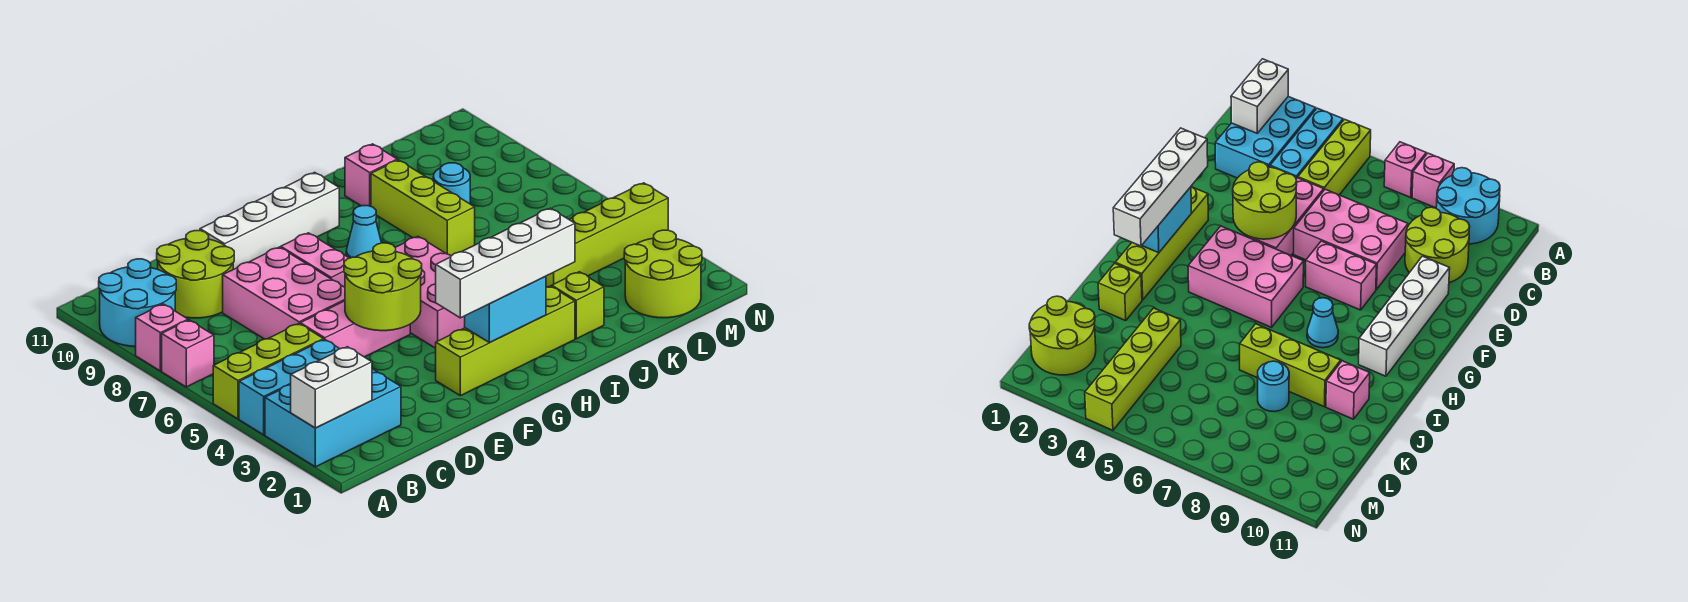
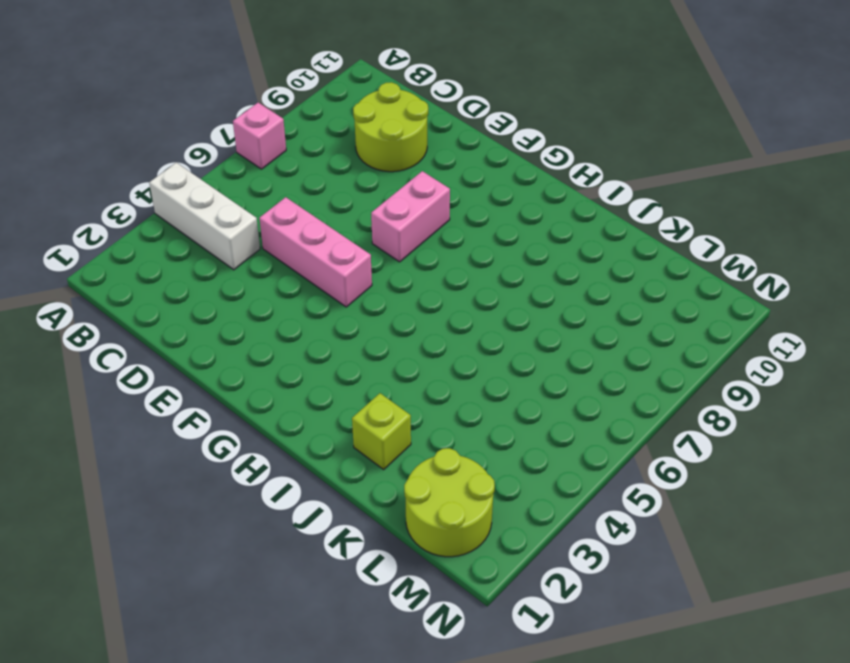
white brick A4:C4 level 1 -> cyan brick A4:C4 level 1
none -> cyan brick A2:C3 level 1
none -> lime brick A5:C5 level 1
none -> pink brick A8 level 1

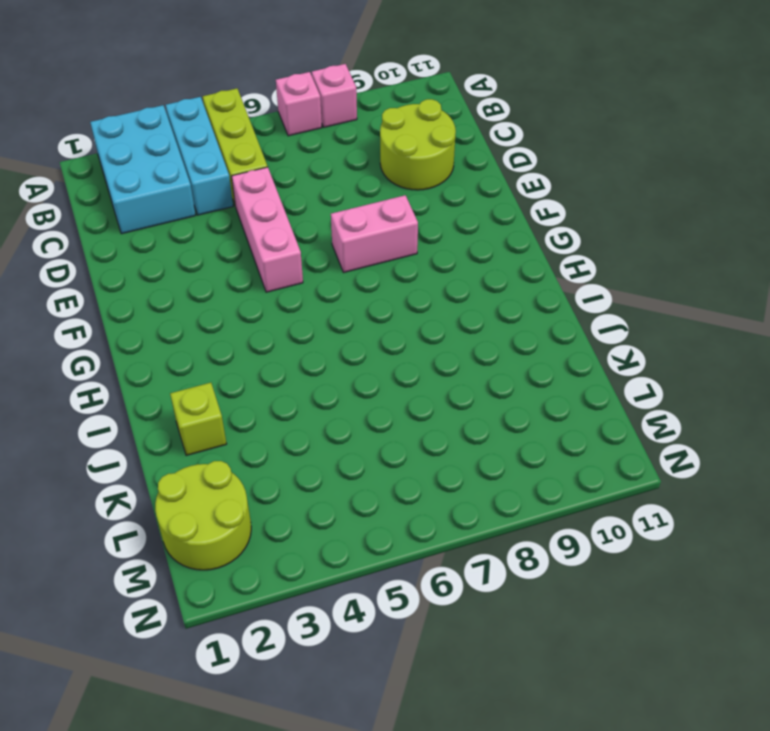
none -> cyan round brick A9:B10 level 1
none -> pink brick D6:E8 level 1
none -> white brick E10:H10 level 1

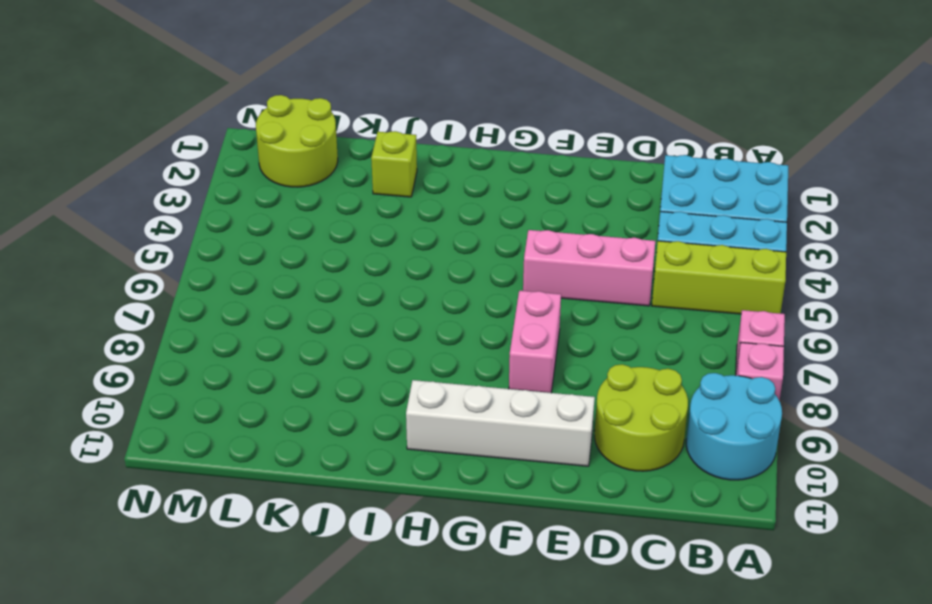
none -> pink brick D6:E8 level 1
none -> lime brick F2:I2 level 1
none -> pink brick G4:H6 level 1

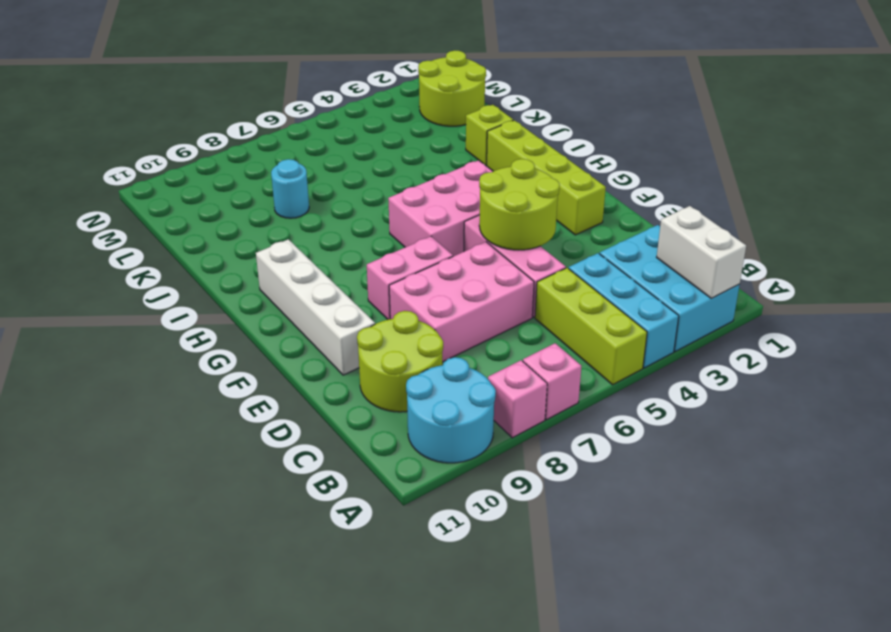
none -> cyan cone H8 level 1
none -> lime brick J7:J9 level 1
none -> pink brick J10 level 1

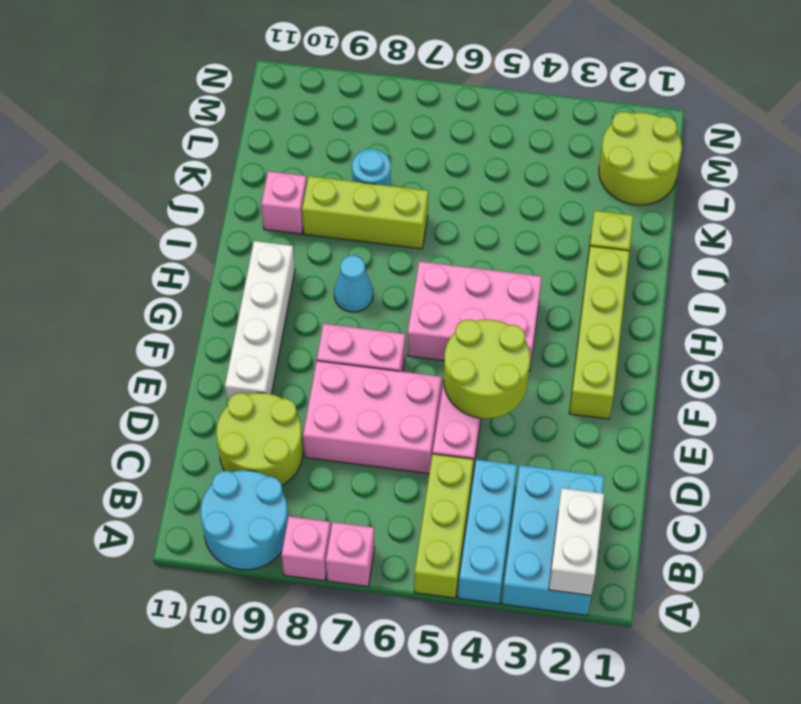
none -> lime brick K4:N4 level 1
none -> cyan brick G2:H2 level 2
none -> white brick F2:I2 level 3

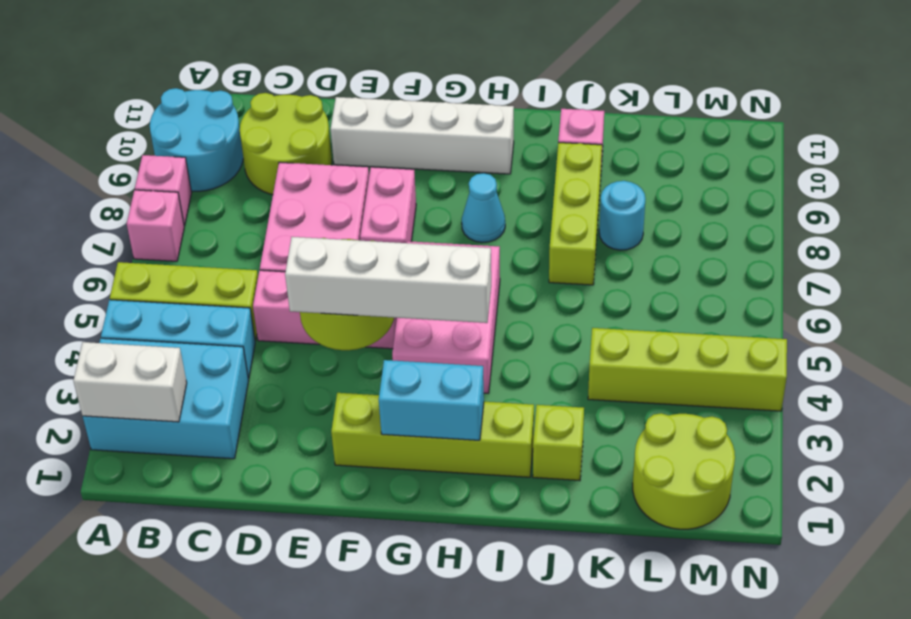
white brick E4:H4 level 3 -> white brick F2:I2 level 3

